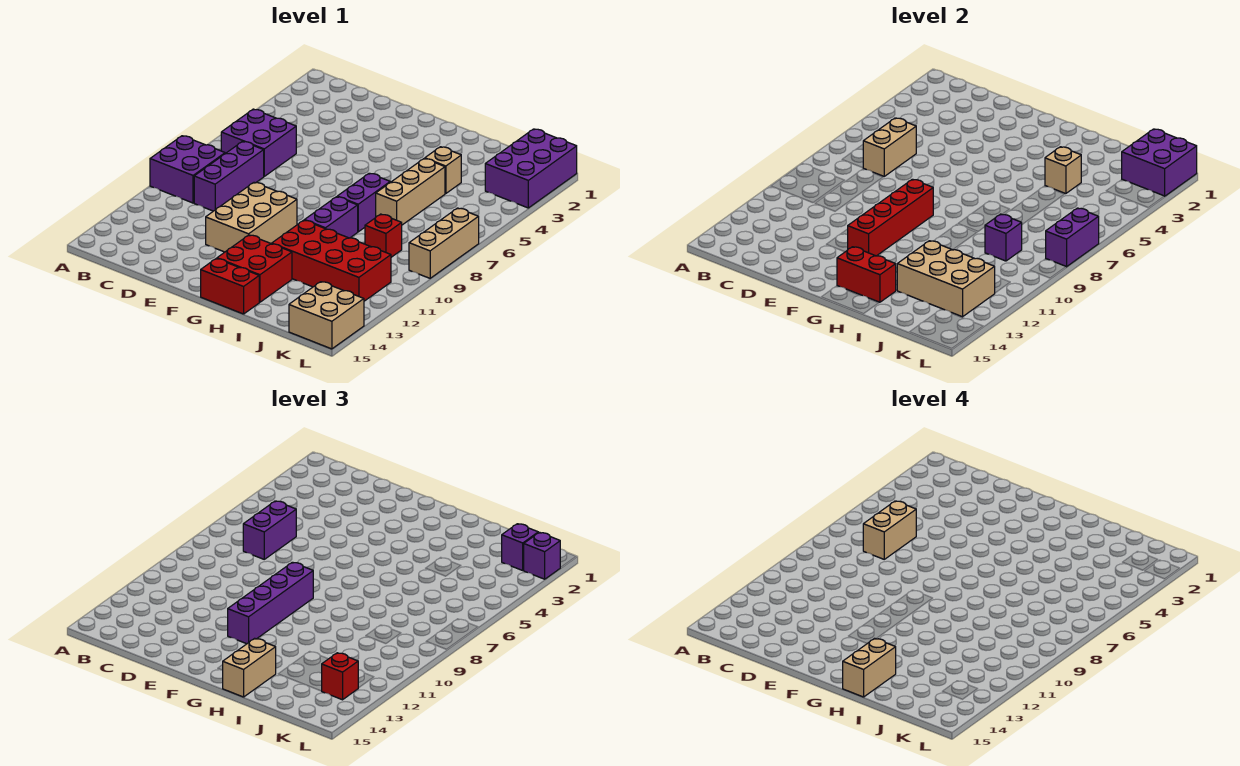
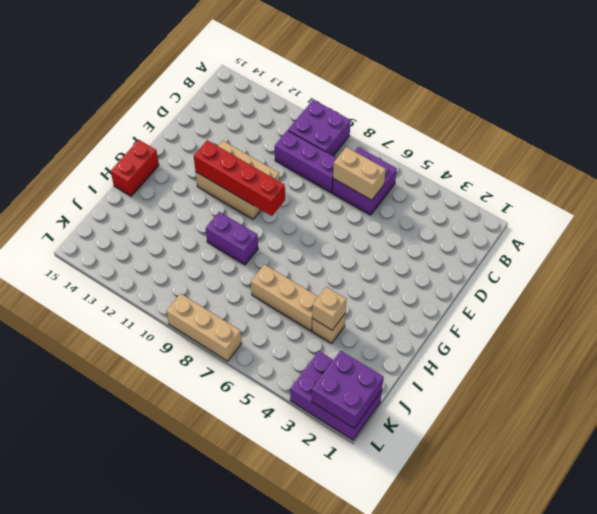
none -> red brick G13:H14 level 1
none -> purple brick H7:H8 level 1
none -> red brick H11:K12 level 1
none -> red brick J9 level 1

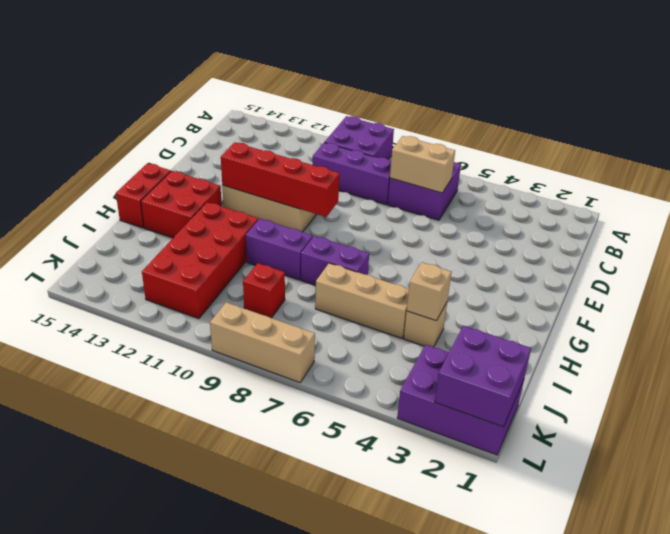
none -> tan brick K14:L15 level 1
none -> red brick G14:H14 level 2
none -> tan brick I12:K13 level 2
none -> purple brick J9 level 2

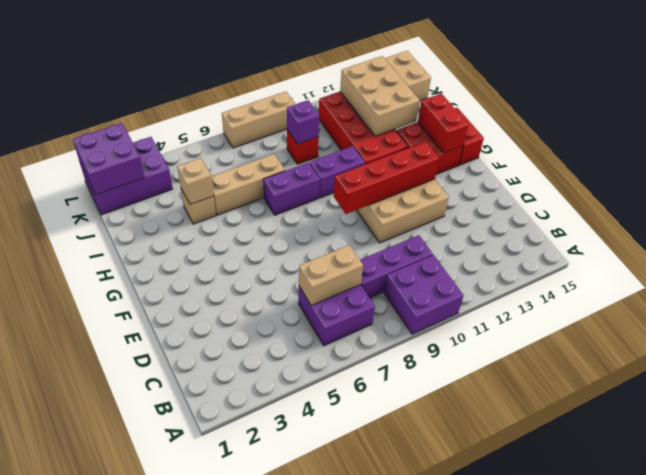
none -> purple brick L7:L8 level 2
none -> purple brick C6:C7 level 3
none -> purple brick F9:F12 level 3
none -> tan brick H14:H15 level 3

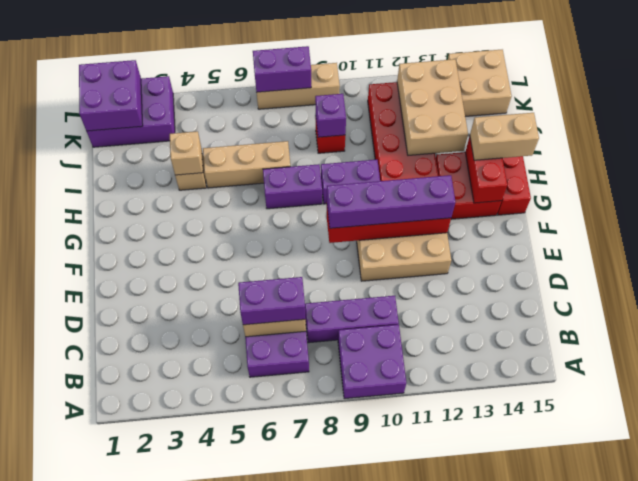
none -> purple brick K2 level 3
none -> red brick K13 level 3
none -> purple brick L2 level 3
none -> tan brick C6:C7 level 4

